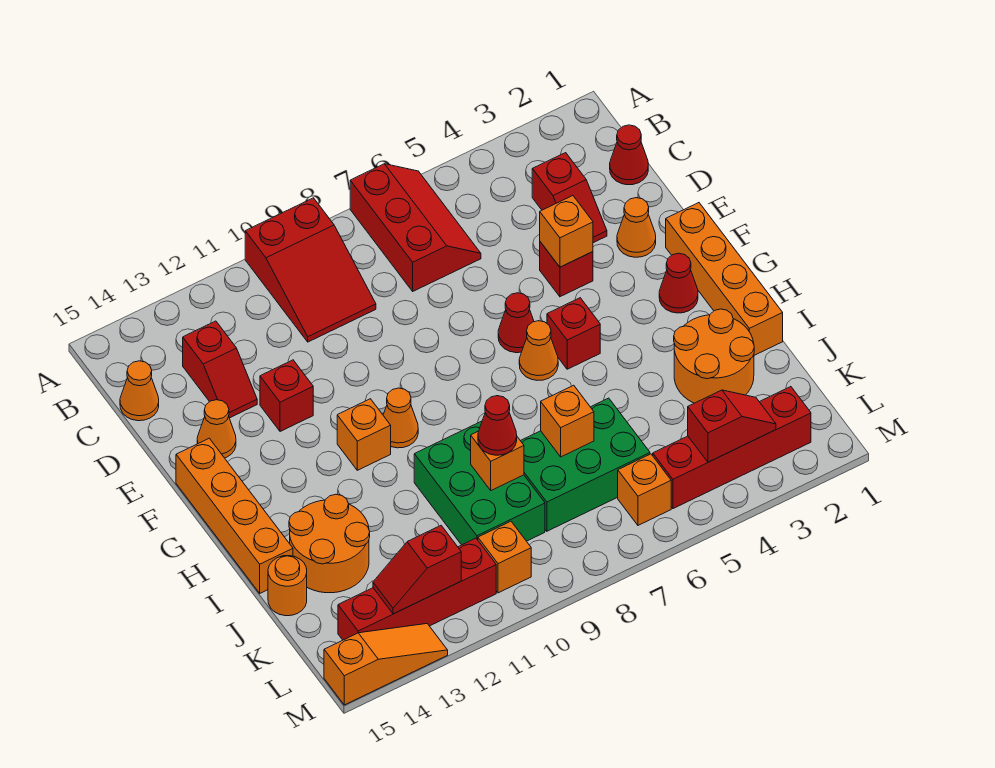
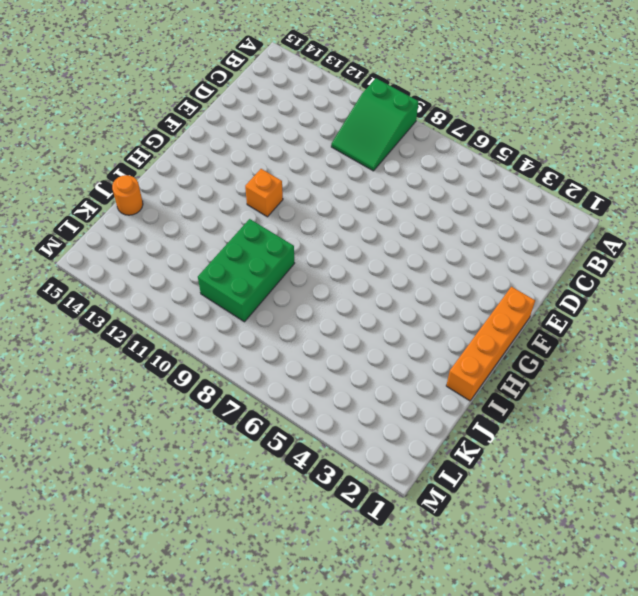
green slope A9:C10 level 1 top A -> red slope A9:C10 level 1 top A
none -> red slope A6:C7 level 1 top 7
none -> red cone C1 level 1
none -> red slope C3:D3 level 1 top C
none -> red slope C13:D13 level 1 top C

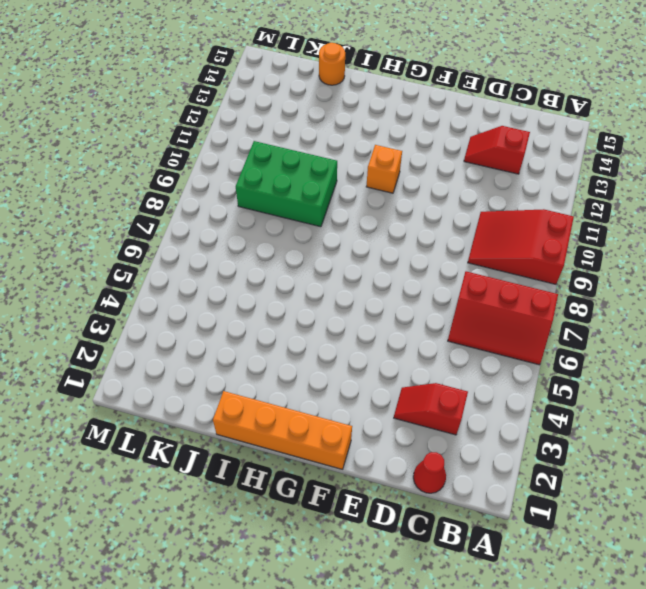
none -> orange cone C15 level 1
none -> orange cone E2 level 1
none -> red brick E4 level 1
none -> red brick E12 level 1

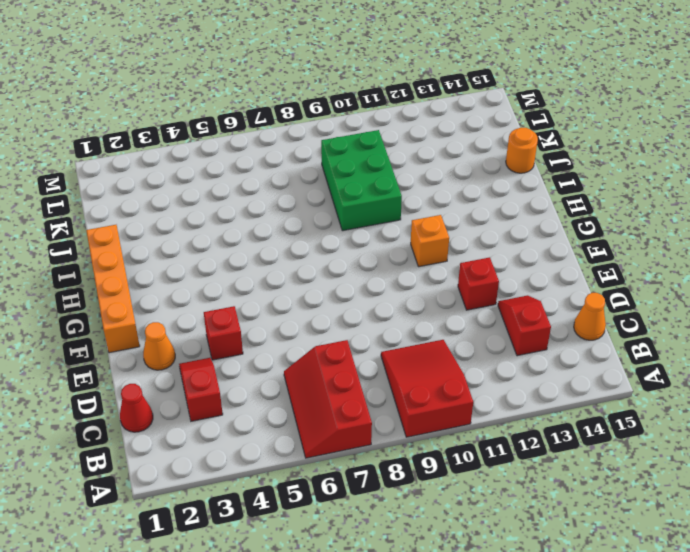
none -> orange cone E14 level 1
none -> red cone F6 level 1
none -> orange brick F15:I15 level 1
none -> red cone G2 level 1

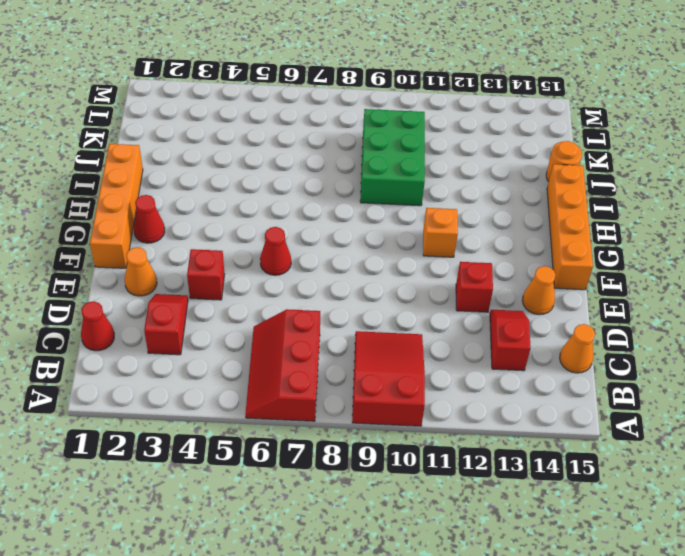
none -> red brick G5 level 1
none -> orange cone G6 level 1
none -> orange cone G10 level 1
none -> orange round brick I2:J3 level 1

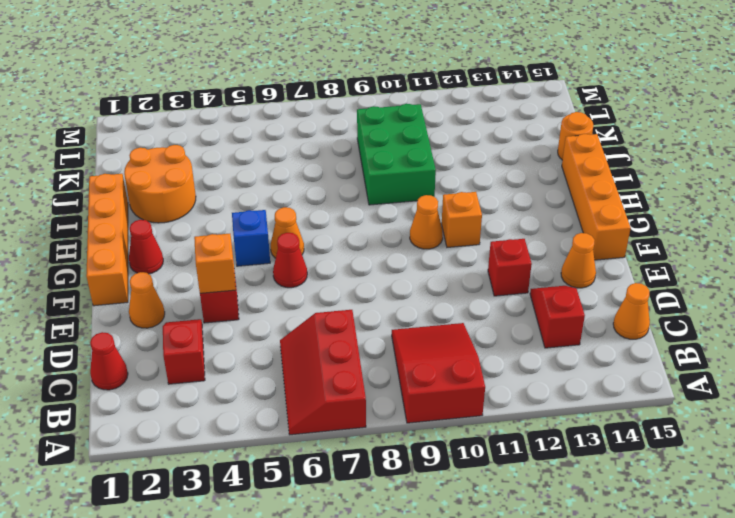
blue brick G5 level 1 -> red brick G5 level 1
none -> orange round brick I13:J14 level 1
none -> green brick J6:K8 level 1
none -> red brick L2:L5 level 1
none -> orange brick L6 level 1

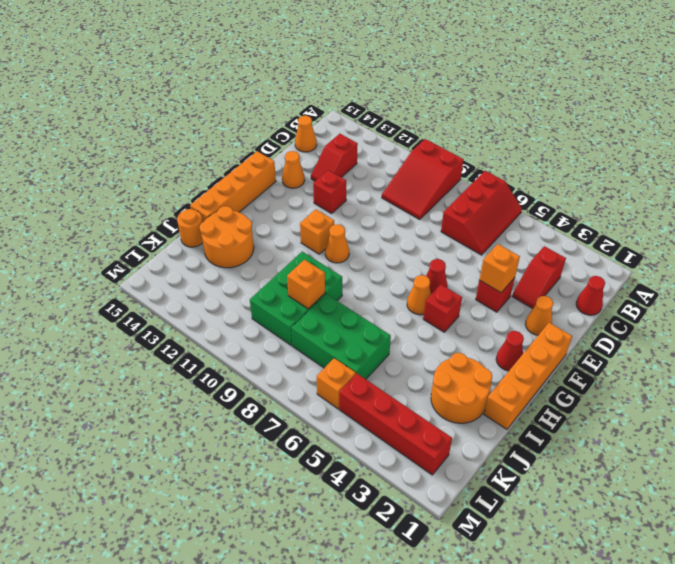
none -> orange brick L10 level 1
none -> red brick L11:L14 level 1
none -> orange slope M13:M15 level 1 top 15
none -> orange brick J7 level 2

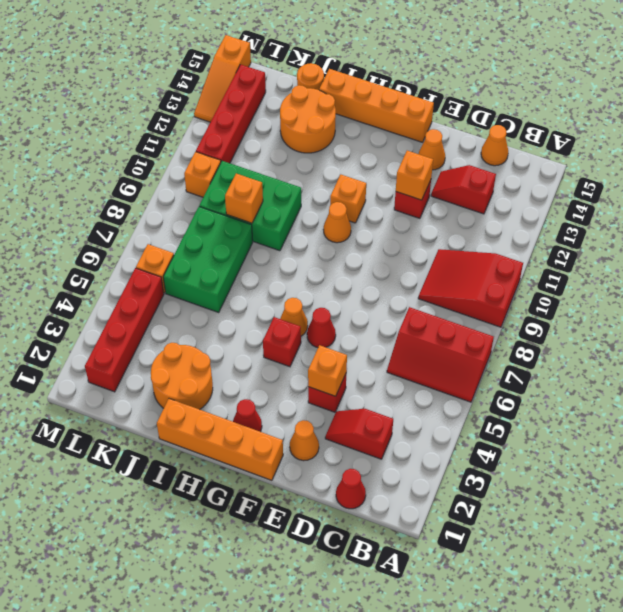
orange brick E12 level 2 -> orange brick J7 level 2
none -> red slope L3:L4 level 2 top 4
none -> red slope L12:L13 level 2 top 12
none -> red cone J9 level 3

